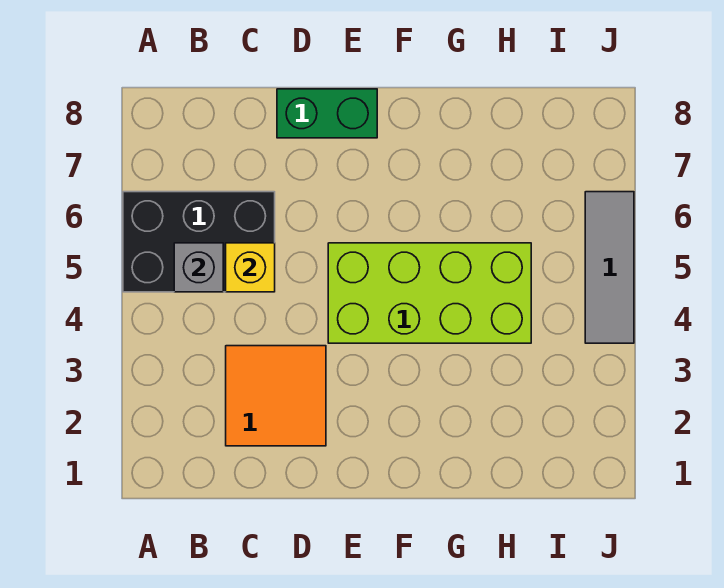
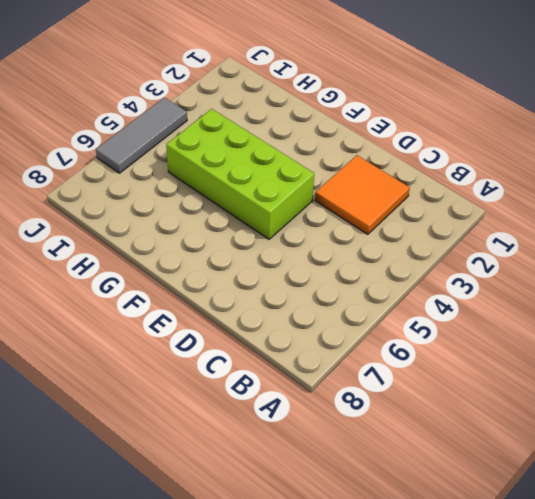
none -> black brick A5:C6 level 1
none -> green brick D8:E8 level 1

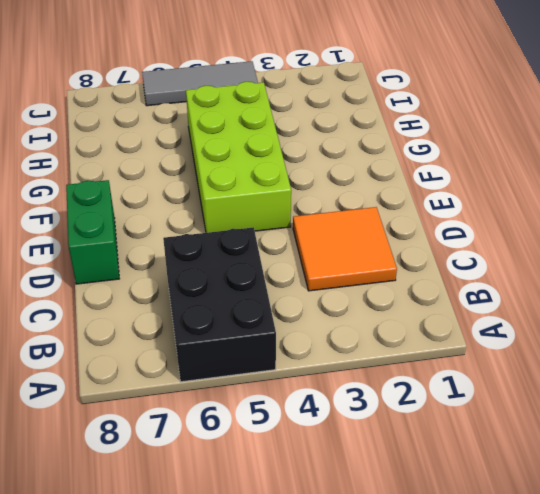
none -> grey brick B5 level 2
none -> yellow brick C5 level 2

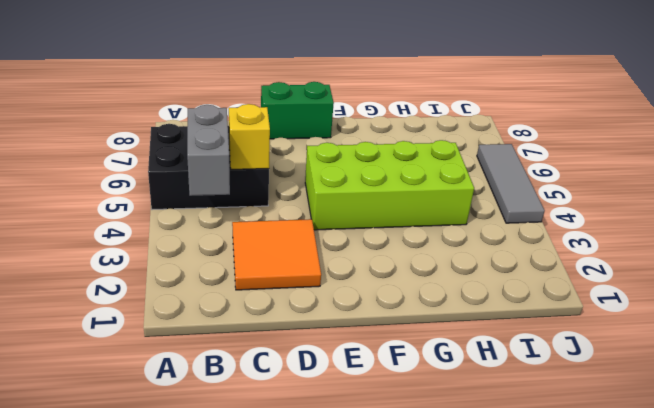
grey brick B4:B5 level 2 -> grey brick B5 level 2

